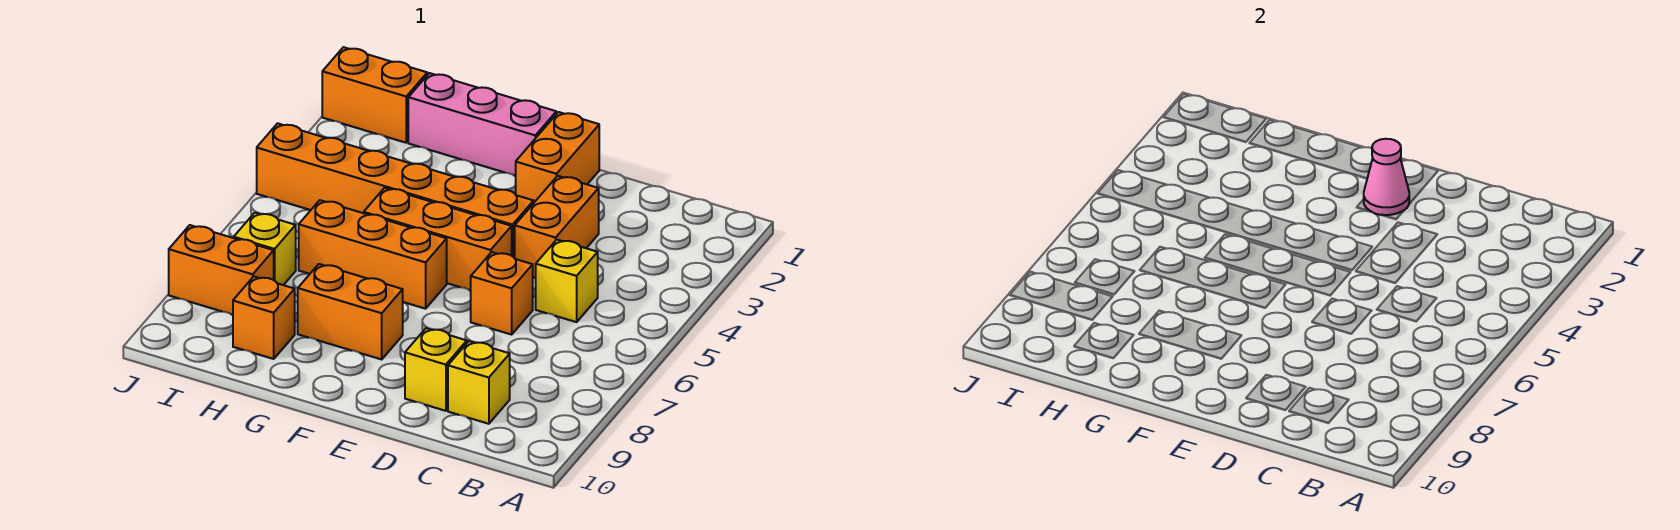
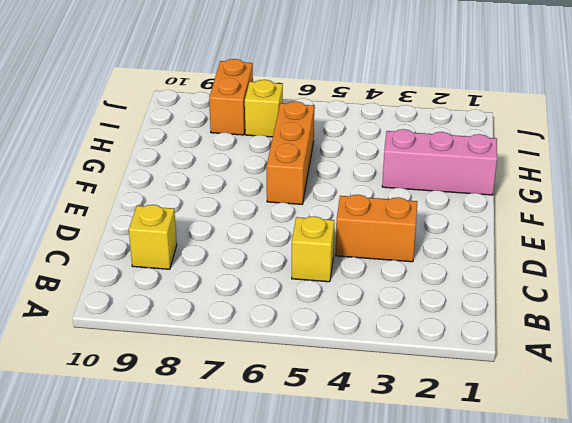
pink brick G1:G3 level 1 -> pink brick F1:H1 level 1
none -> orange brick D6 level 1
none -> yellow brick D9 level 1
none -> orange brick E1:E2 level 1

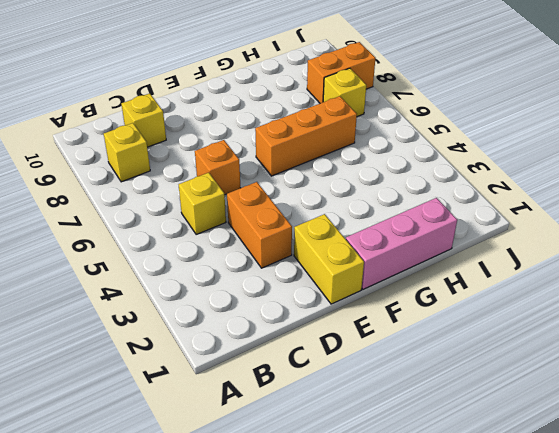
yellow brick B8 level 1 -> yellow brick D9 level 1
yellow brick E1:E2 level 1 -> orange brick E1:E2 level 1
none -> orange brick E4:J4 level 1
none -> orange brick E5:G5 level 1
none -> orange brick F8:G8 level 1

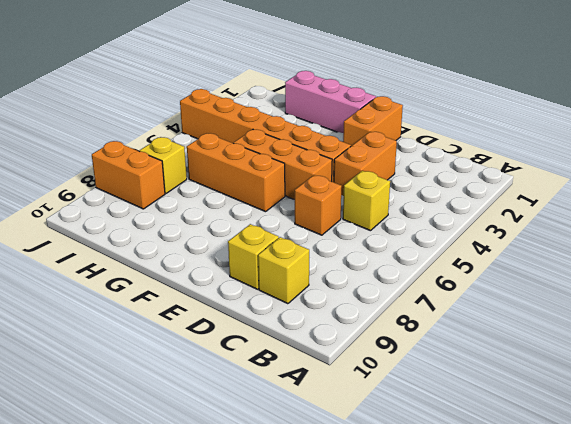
none -> orange brick F8:G8 level 1
none -> orange brick H9 level 1
none -> orange brick I1:J1 level 1

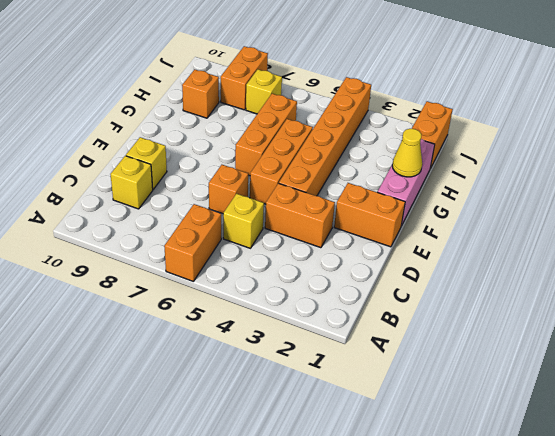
orange brick A6:B6 level 1 -> orange brick F8:G8 level 1
yellow cone G1 level 2 -> none
none -> pink cone E2 level 2

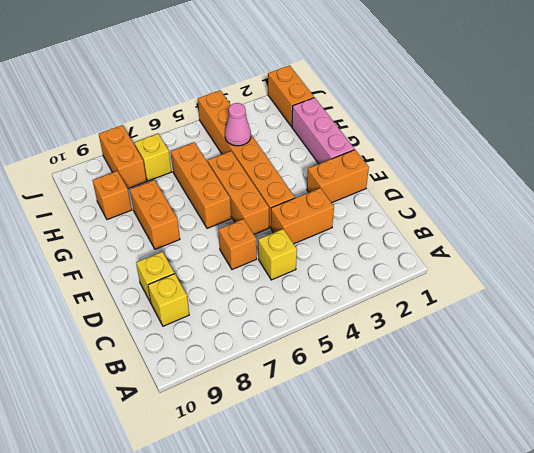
pink cone H4 level 2 -> pink cone E2 level 2

